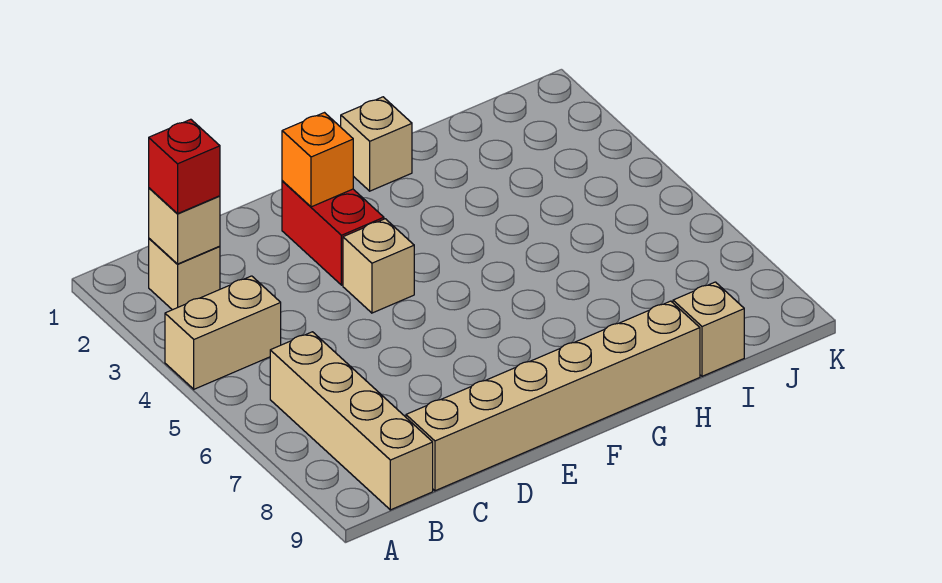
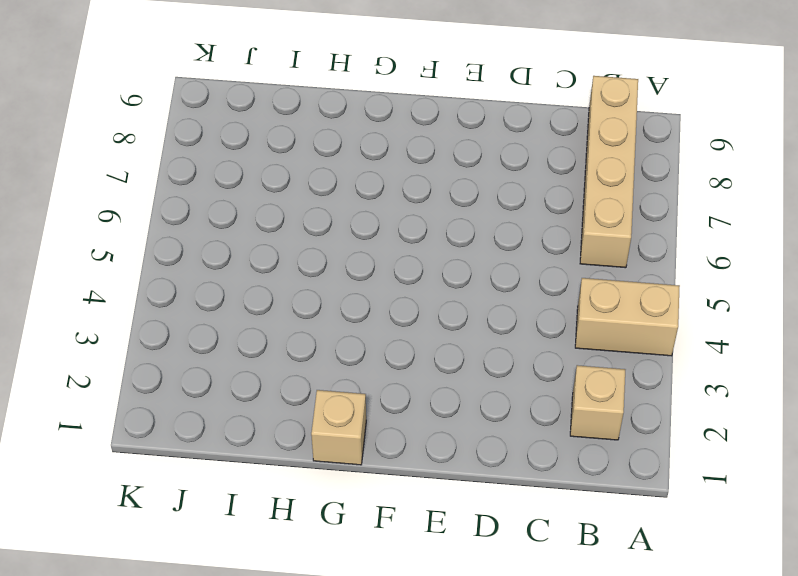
none -> tan brick C9:H9 level 1
none -> red brick E2:E3 level 1

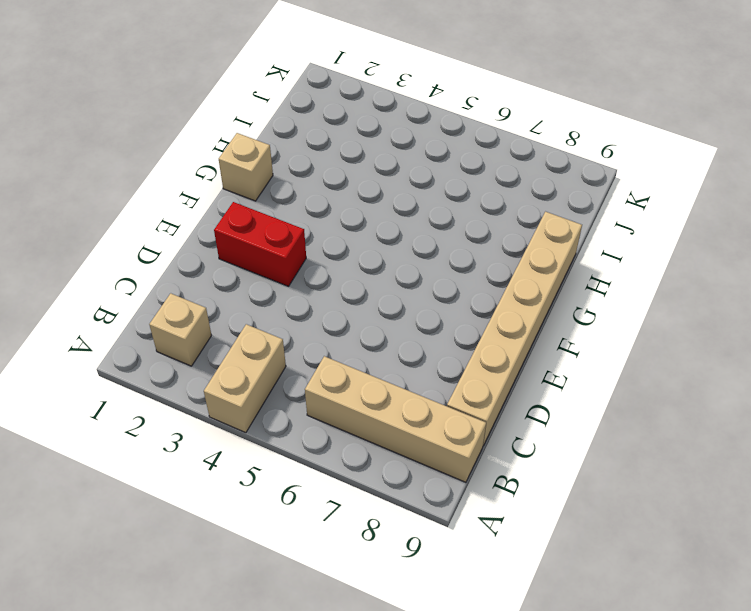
none -> tan brick E4 level 1
none -> tan brick I9 level 1

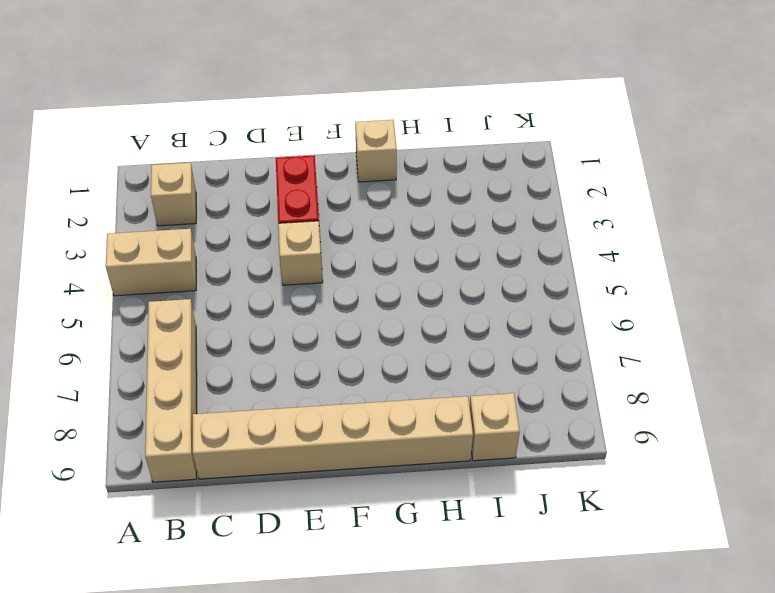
none -> tan brick B2 level 2
none -> orange brick E2 level 2

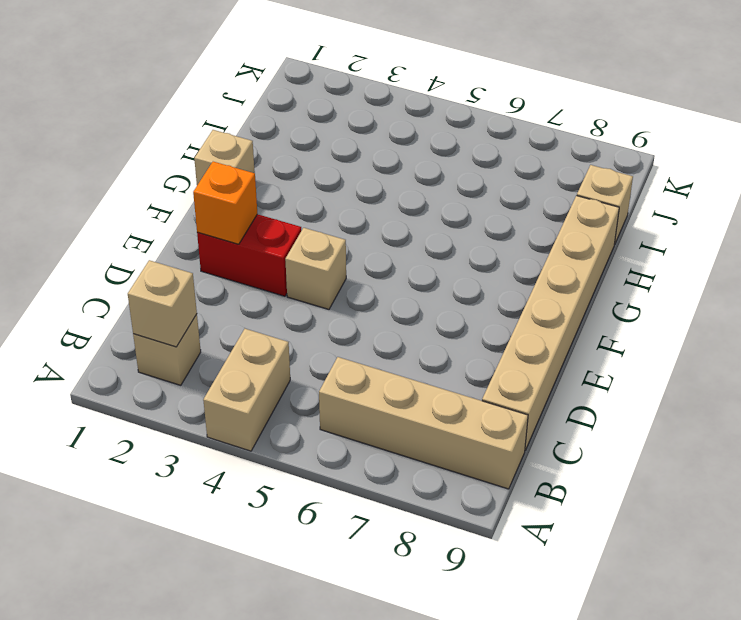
none -> red brick B2 level 3

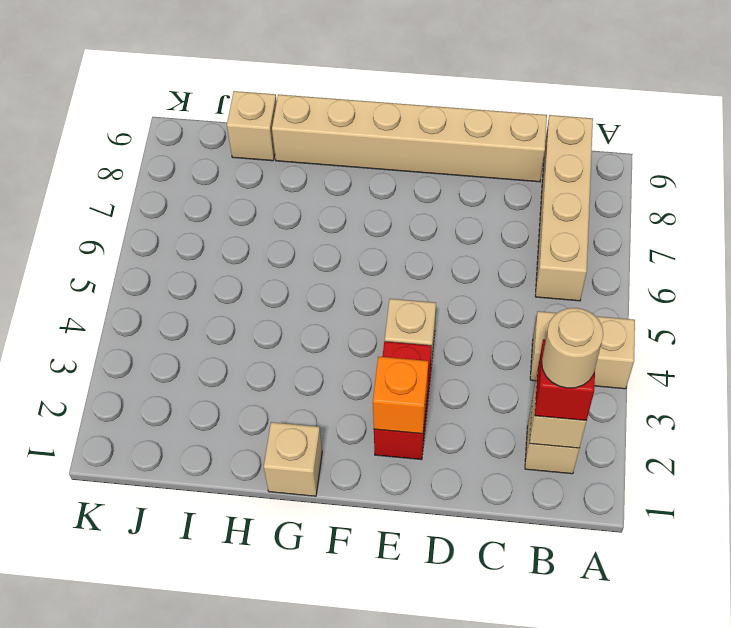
tan round brick B2 level 4 -> none

